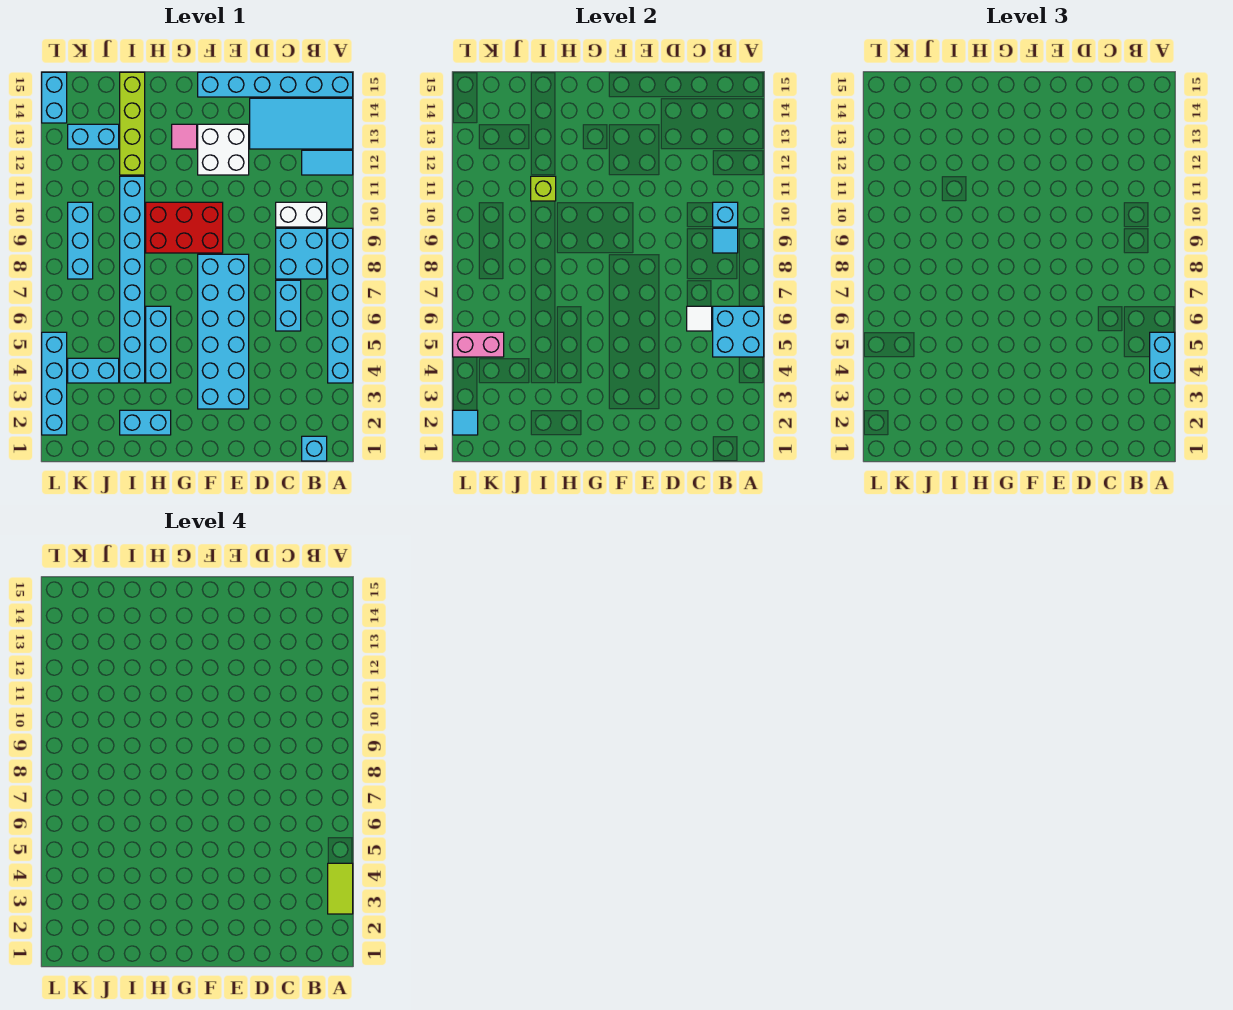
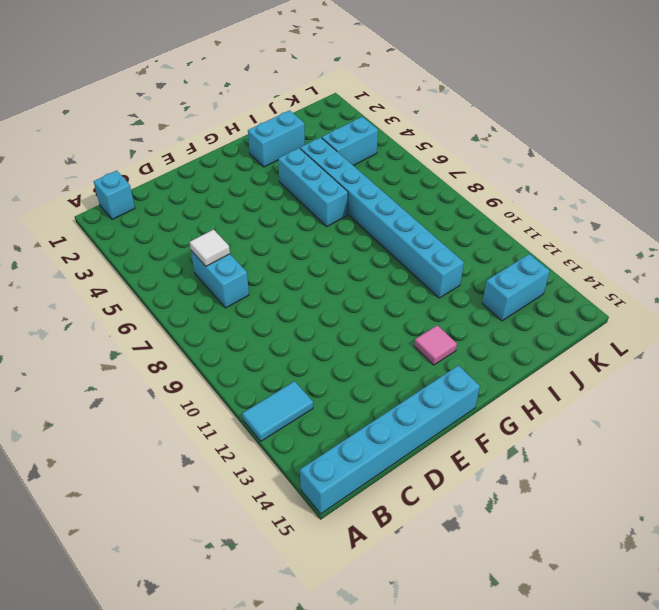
none -> cyan brick A4:A9 level 1
none -> cyan tile A13:D14 level 1
none -> cyan brick B8:C9 level 1
none -> white brick B10:C10 level 1

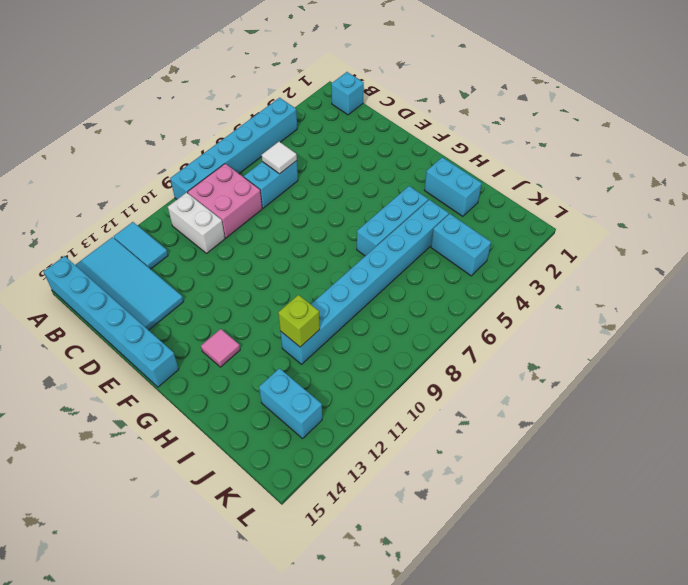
pink brick B8:C9 level 1 -> cyan brick B8:C9 level 1
none -> cyan brick E3:F8 level 1
none -> white brick E12:F13 level 1
none -> red brick F9:H10 level 1
none -> lime brick I12:I15 level 1

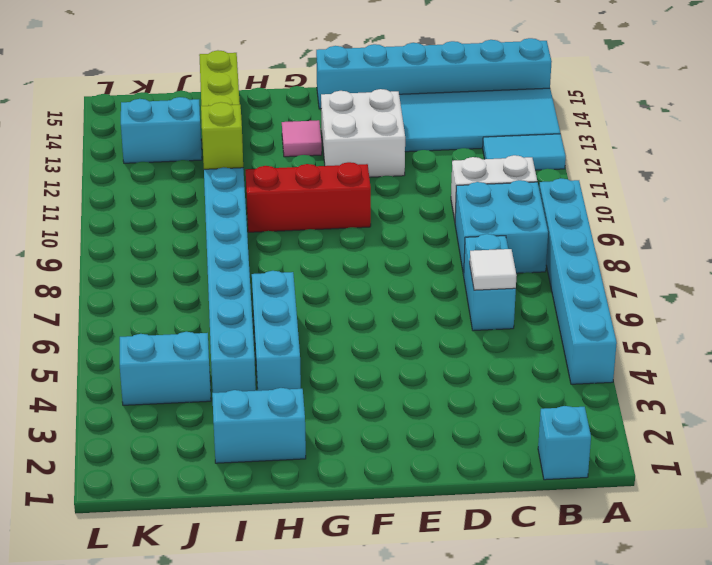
red brick F10:H10 level 1 -> red brick F9:H10 level 1
none -> cyan brick E3:F8 level 1
none -> cyan brick K8:K10 level 1
none -> cyan brick L2:L5 level 1
none -> cyan brick L14:L15 level 1

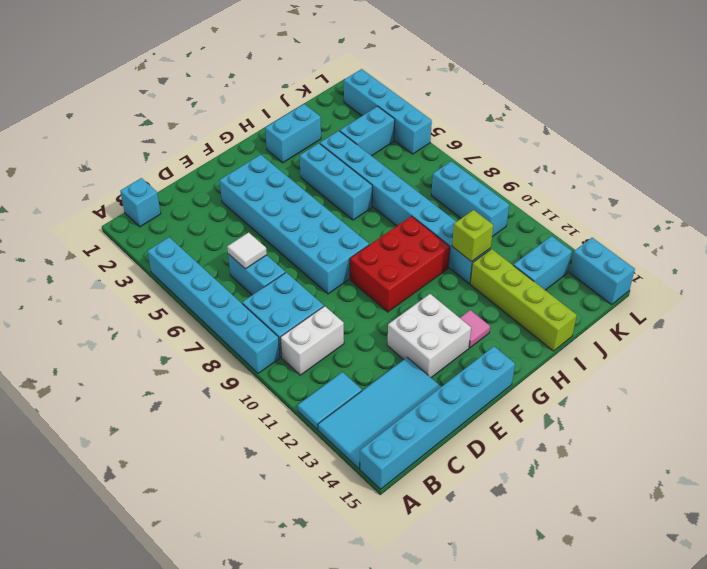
none -> cyan brick A5:B6 level 2
none -> cyan tile B9 level 2
none -> cyan brick B10 level 2
none -> pink brick K5:L5 level 2

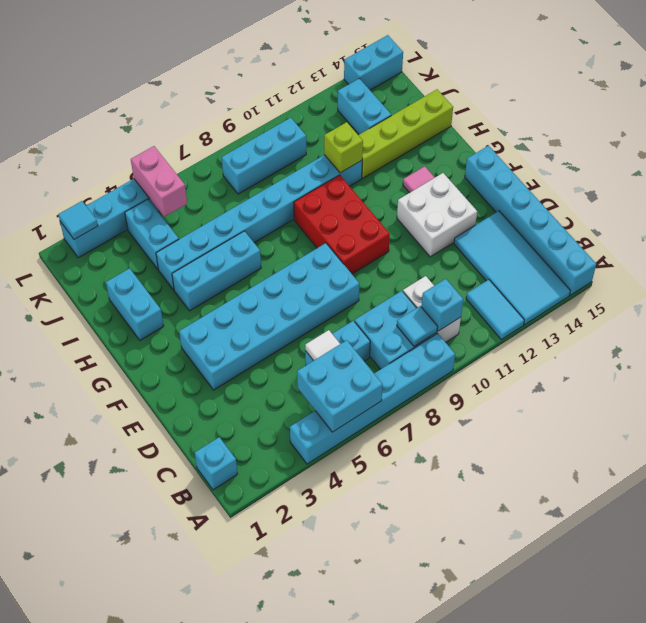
none -> cyan brick A4:A5 level 3
none -> lime tile A3:A4 level 4

